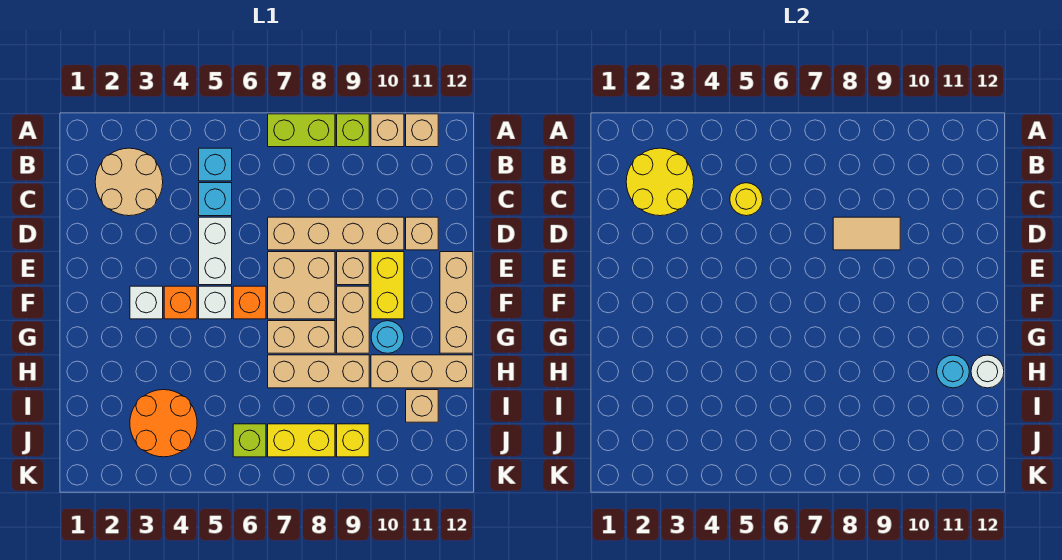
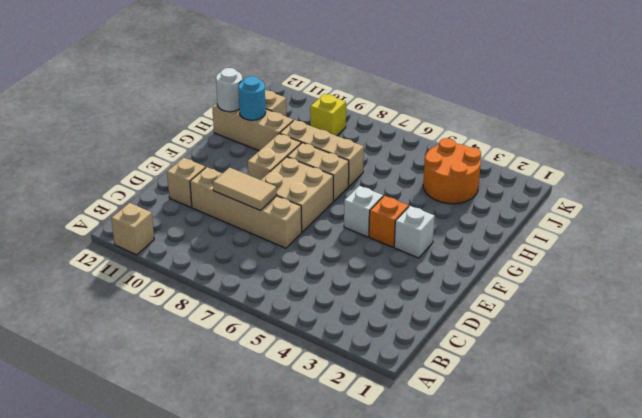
none -> lime brick A7:A8 level 1
none -> lime brick A9 level 1
none -> tan brick A10 level 1
none -> tan round brick B2:C3 level 1

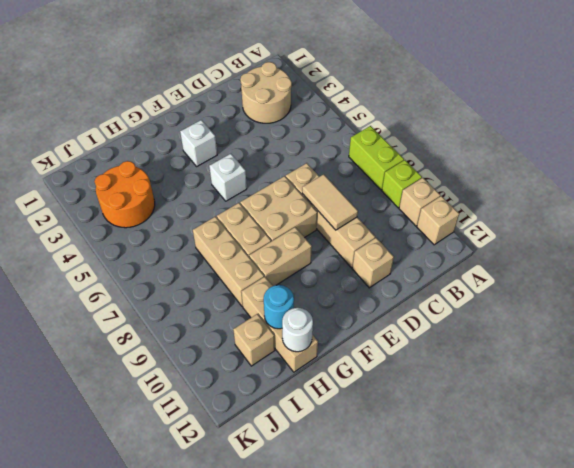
none -> cyan brick B5 level 1
none -> cyan brick C5 level 1
none -> white brick D5:E5 level 1
none -> tan brick E9 level 1

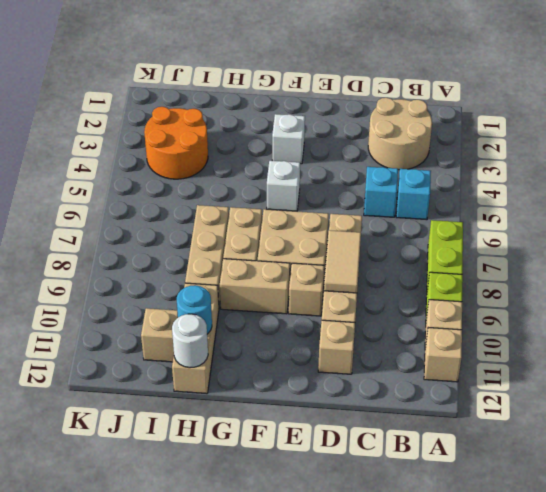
none -> white brick D5:E5 level 1
none -> yellow brick E10:F10 level 1
none -> tan brick E12:G12 level 1
none -> orange brick F4 level 1

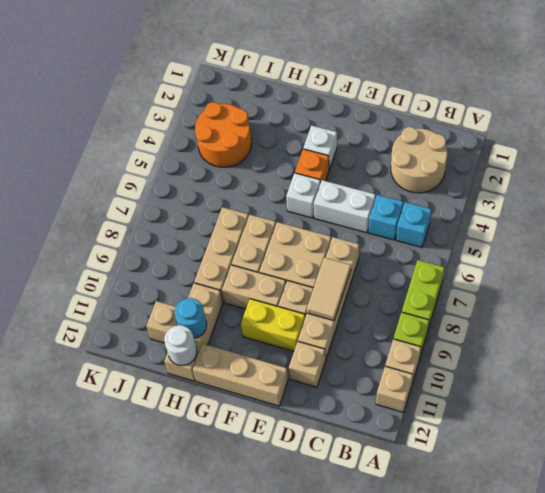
none -> orange brick F6 level 1
none -> cyan round brick G10 level 1
none -> lime brick J6 level 1
none -> yellow brick J7:J8 level 1

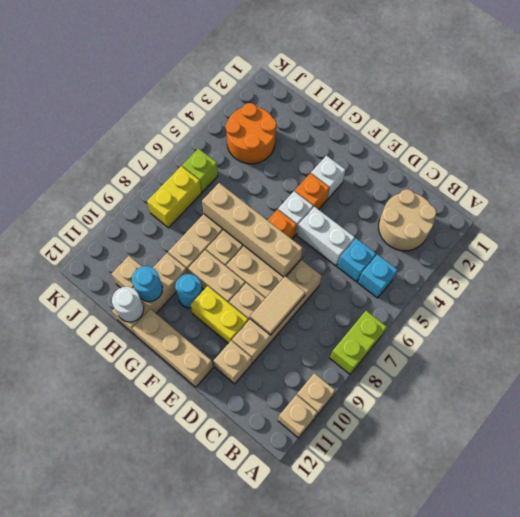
tan brick E7:H7 level 2 -> none
none -> lime brick A9 level 1
none -> yellow brick J9 level 1
none -> yellow round brick B2:C3 level 2
none -> yellow round brick C5 level 2

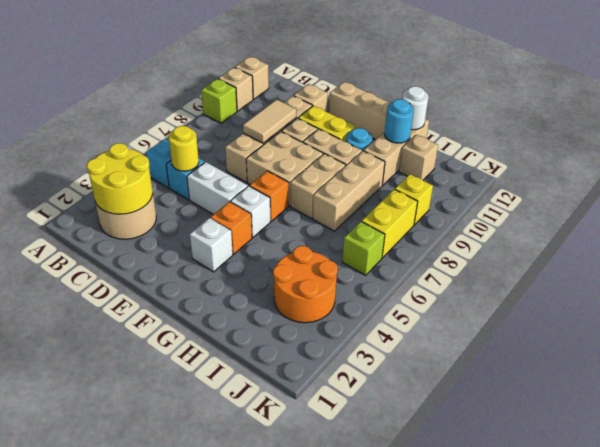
none -> lime brick A7:A8 level 1

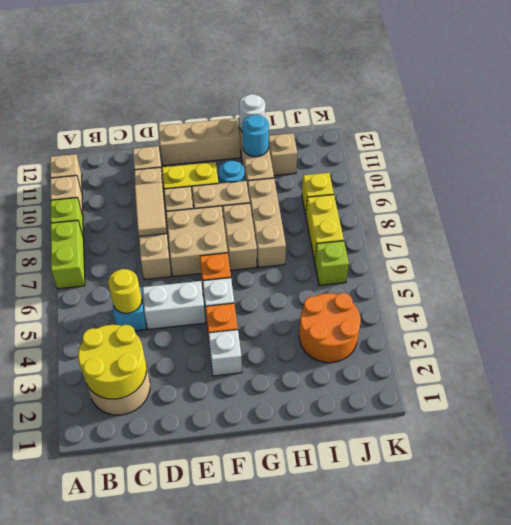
none -> cyan brick B5 level 1

